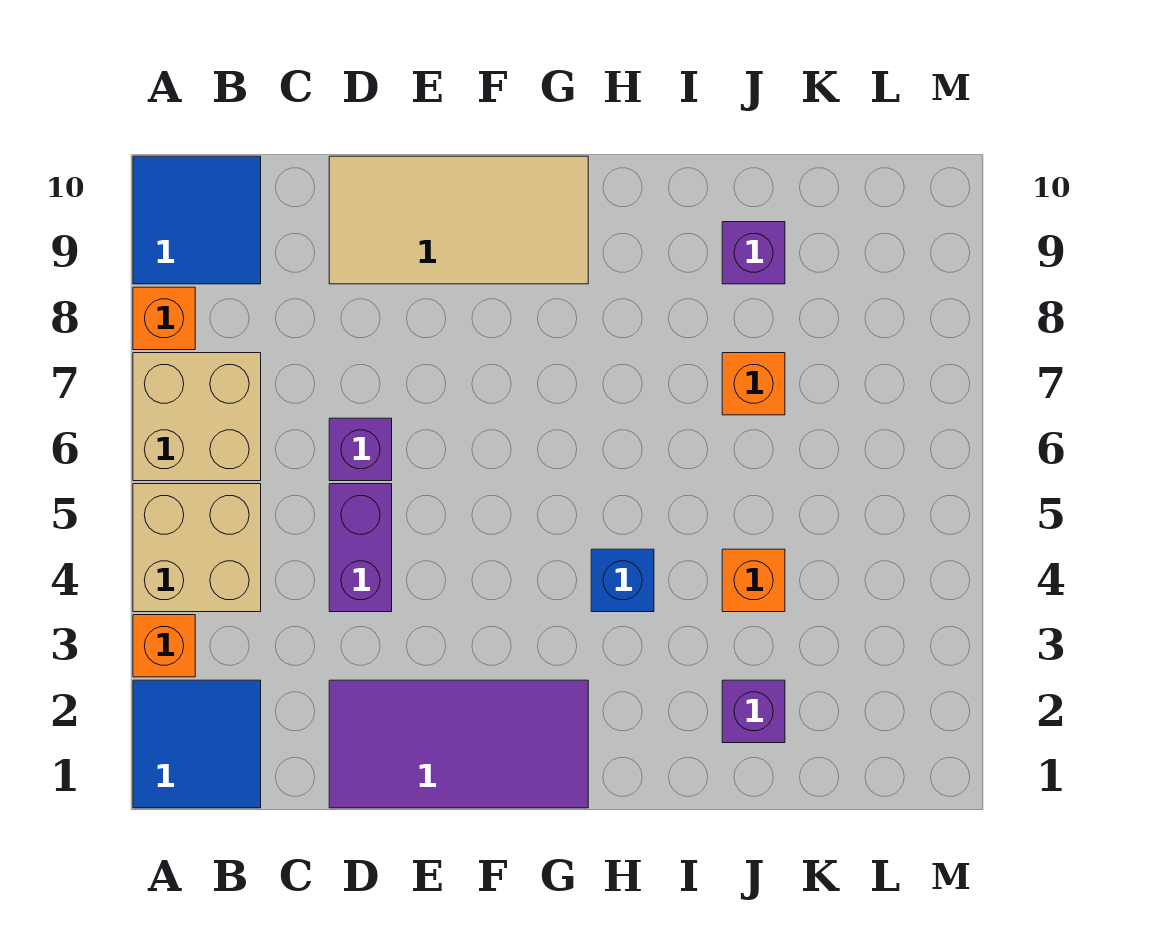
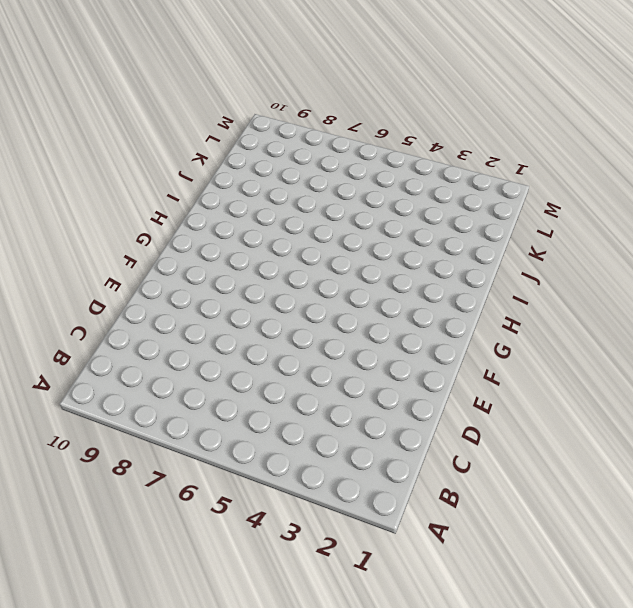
none -> blue tile A1:B2 level 1
none -> orange brick A3 level 1
none -> tan brick A4:B5 level 1

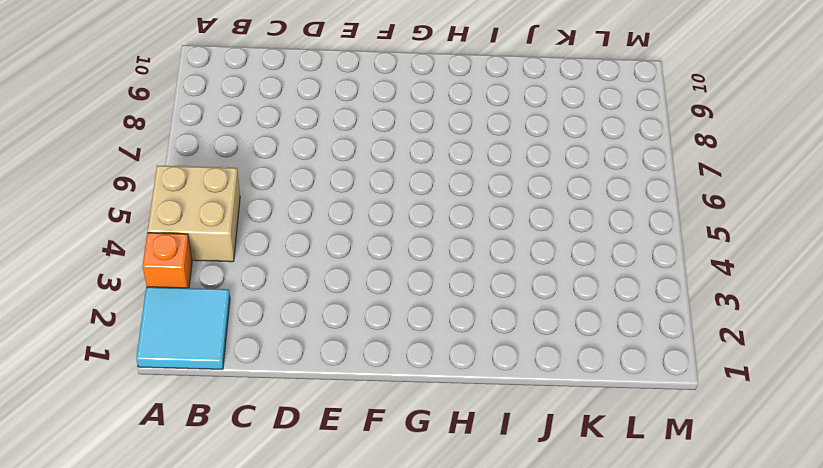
cyan tile A1:B2 level 1 -> blue tile A1:B2 level 1
none -> tan brick A6:B7 level 1
none -> orange brick A8 level 1
none -> blue tile A9:B10 level 1

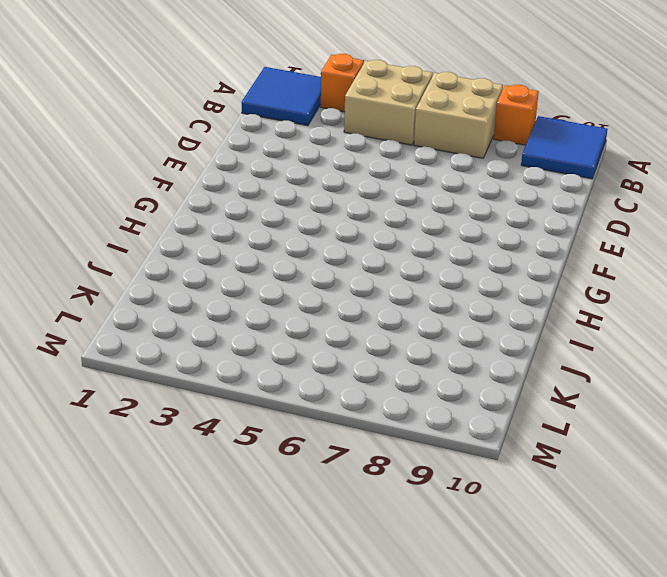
none -> purple tile D1:G2 level 1
none -> purple brick D4:D5 level 1
none -> purple brick D6 level 1

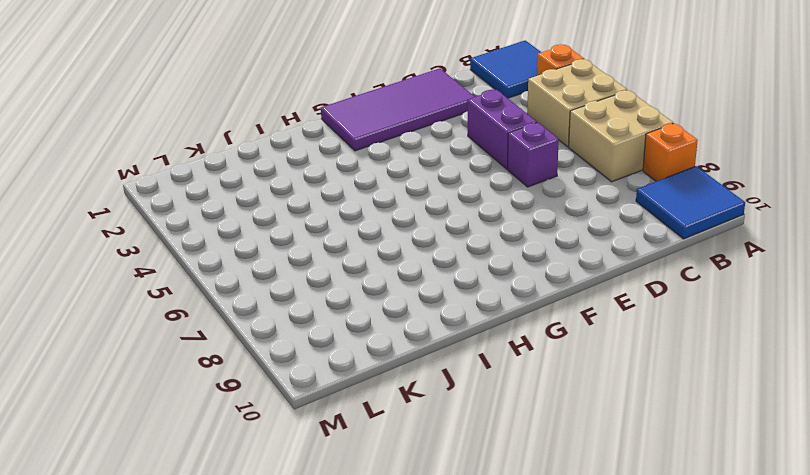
none -> tan tile D9:G10 level 1
none -> blue brick H4 level 1
none -> purple brick J2 level 1

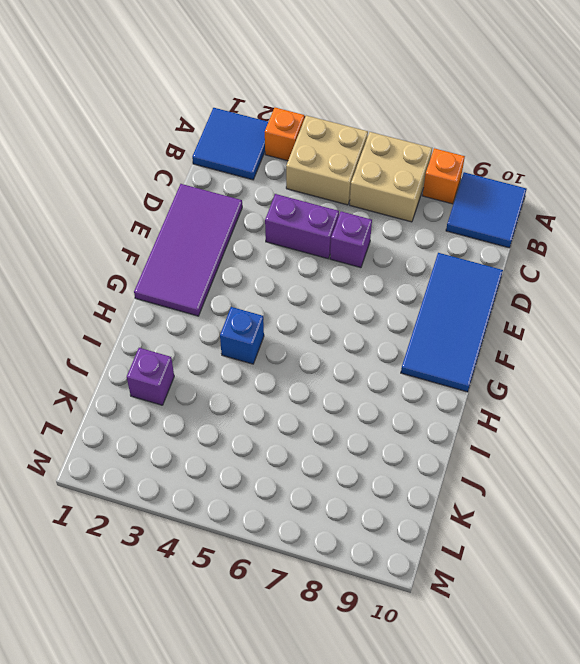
blue tile D9:G10 level 1 -> tan tile D9:G10 level 1
none -> orange brick J4 level 1
none -> orange brick J7 level 1
none -> purple brick J9 level 1

